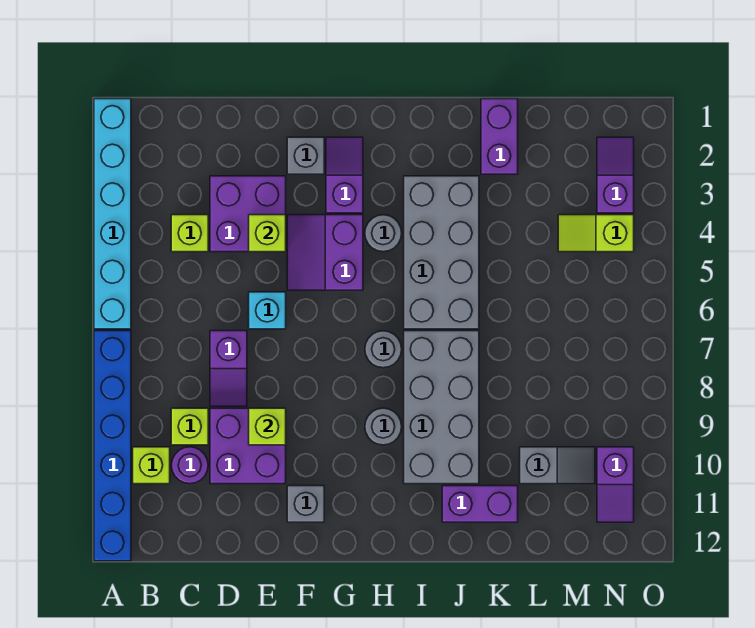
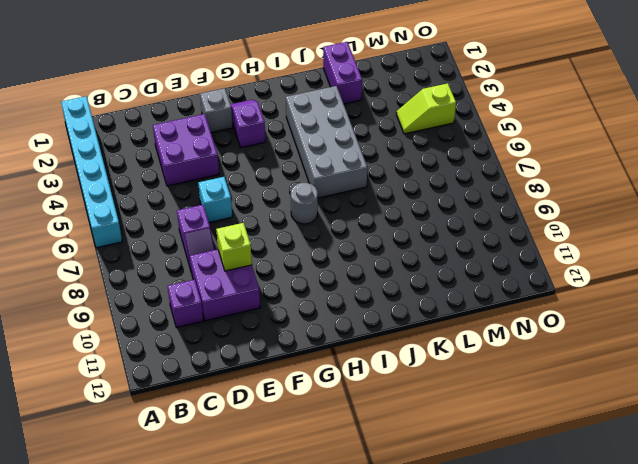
purple brick C10 level 1 -> purple round brick C10 level 1
none -> blue brick A7:A12 level 1
none -> lime brick B10 level 1
none -> lime brick C4 level 1

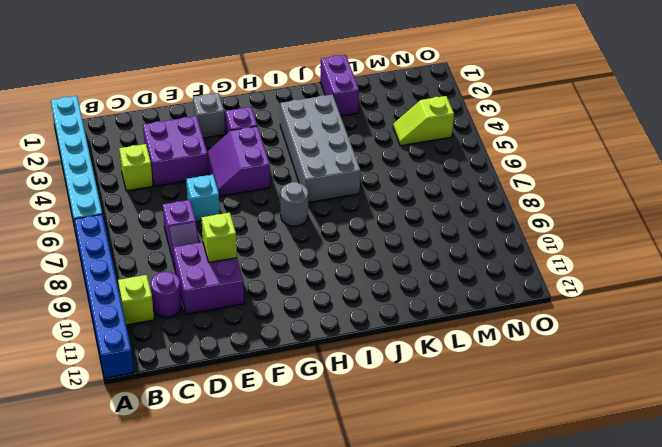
none -> lime brick C9 level 1
none -> grey brick F11 level 1
none -> grey round brick H4 level 1

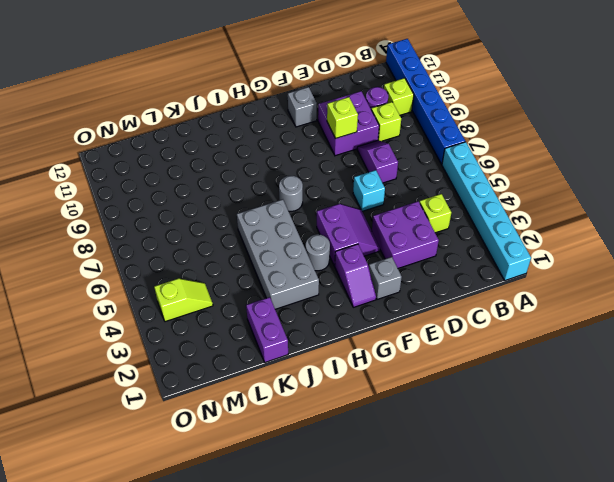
none -> grey round brick H9 level 1
none -> grey brick I7:J10 level 1
none -> purple brick J11:K11 level 1

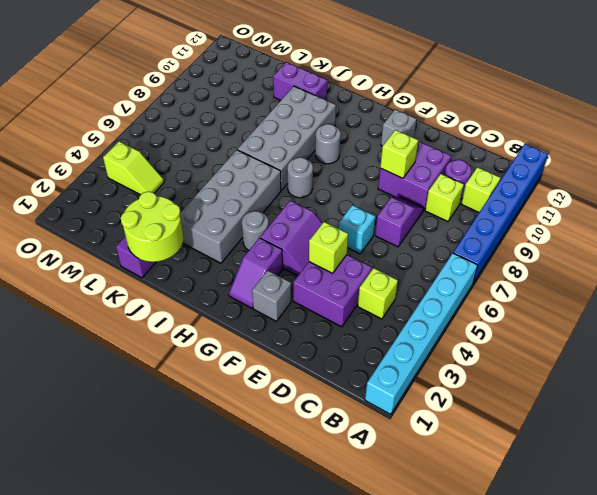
lime round brick J1:K2 level 2 -> none
none -> grey slope L10:M10 level 1 top L
none -> purple slope N2:N3 level 1 top 3
none -> purple slope N10:N11 level 1 top 10

